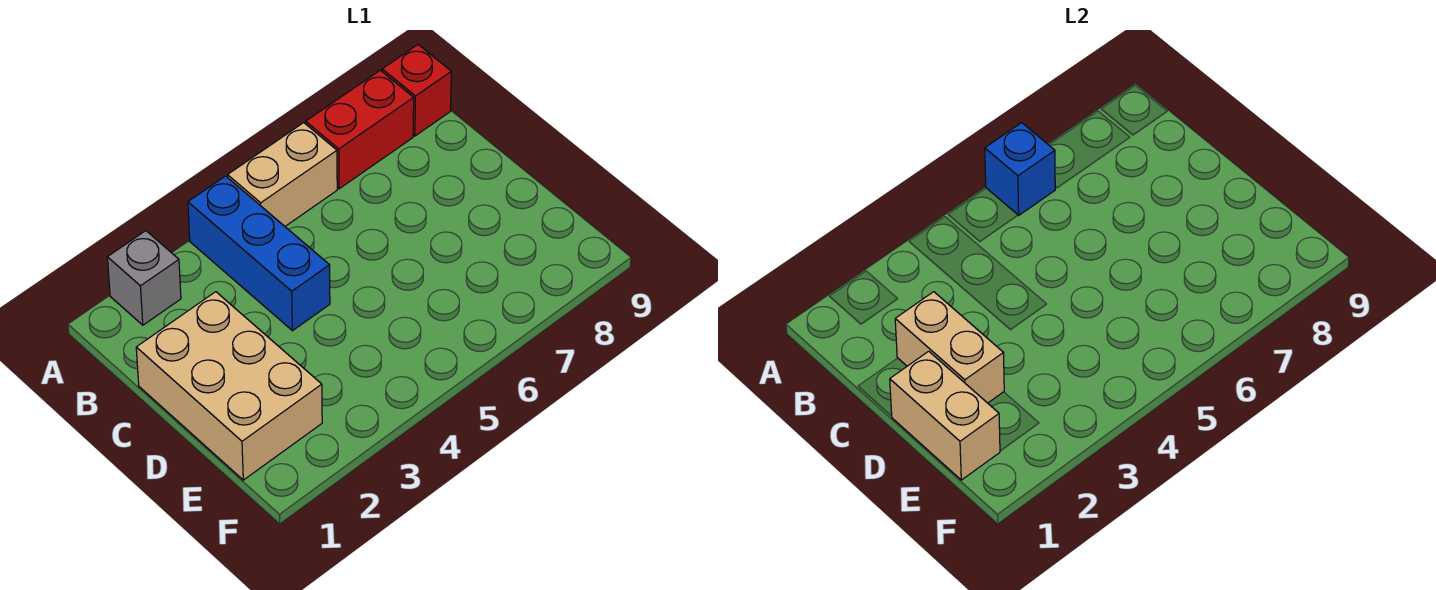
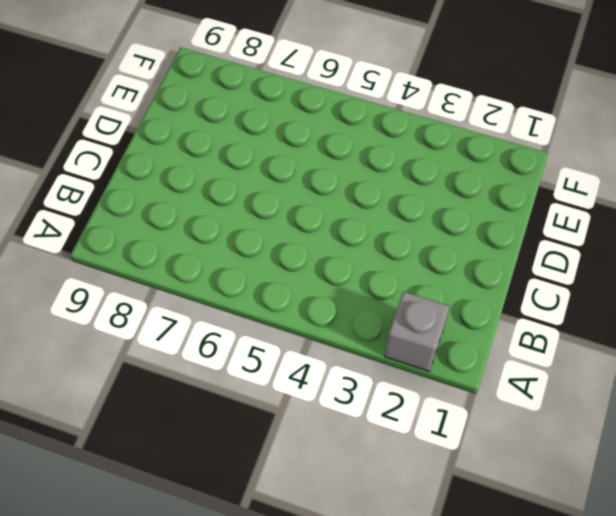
none -> blue brick A4:C4 level 1
none -> tan brick A5:A6 level 1

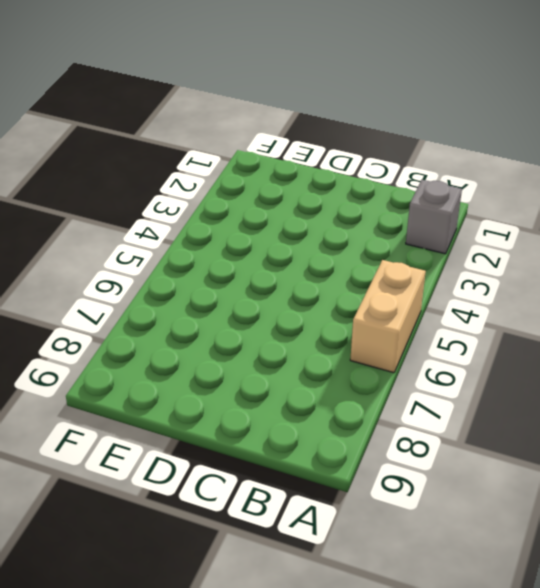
none -> blue brick A4:C4 level 1
none -> red brick A7:A8 level 1

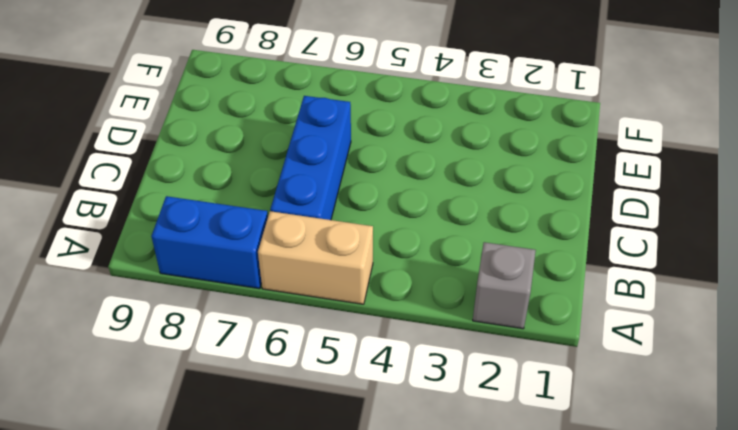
blue brick A7:A8 level 1 -> red brick A7:A8 level 1
blue brick B6:D6 level 1 -> blue brick A4:C4 level 1
none -> red brick A9 level 1
none -> tan brick C1:E2 level 1

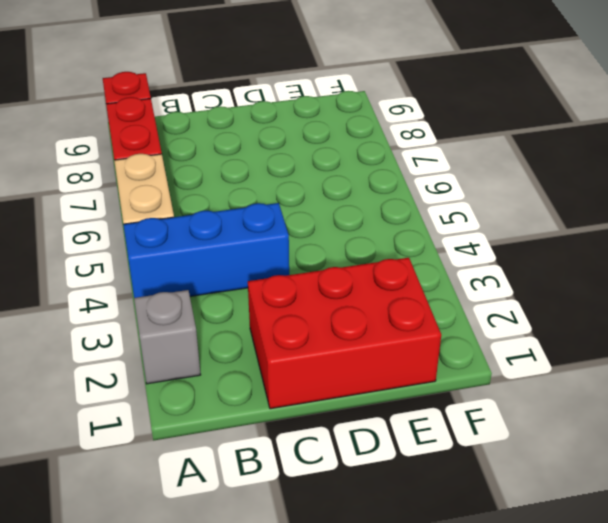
red brick C1:E2 level 1 -> tan brick C1:E2 level 1
none -> blue brick A6 level 2
none -> tan brick C2:D2 level 2

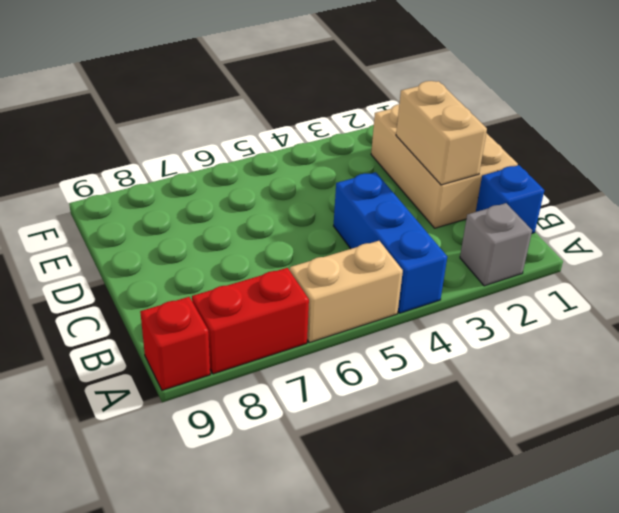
blue brick B1 level 1 -> blue brick A6 level 2
none -> tan brick D1:E1 level 2

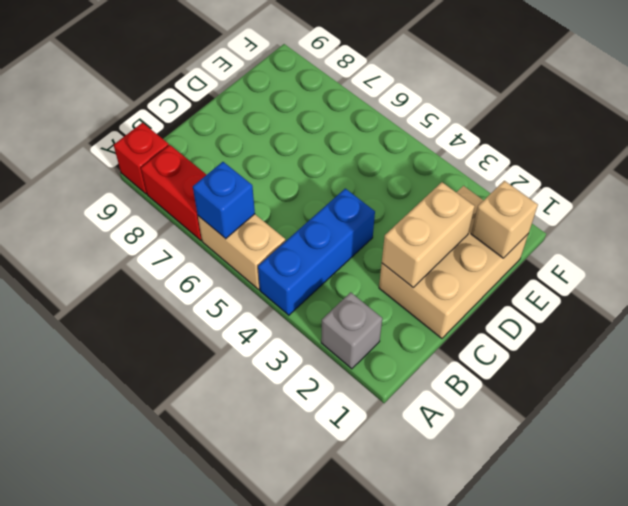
tan brick E1 level 2 -> tan brick D1:E1 level 2

